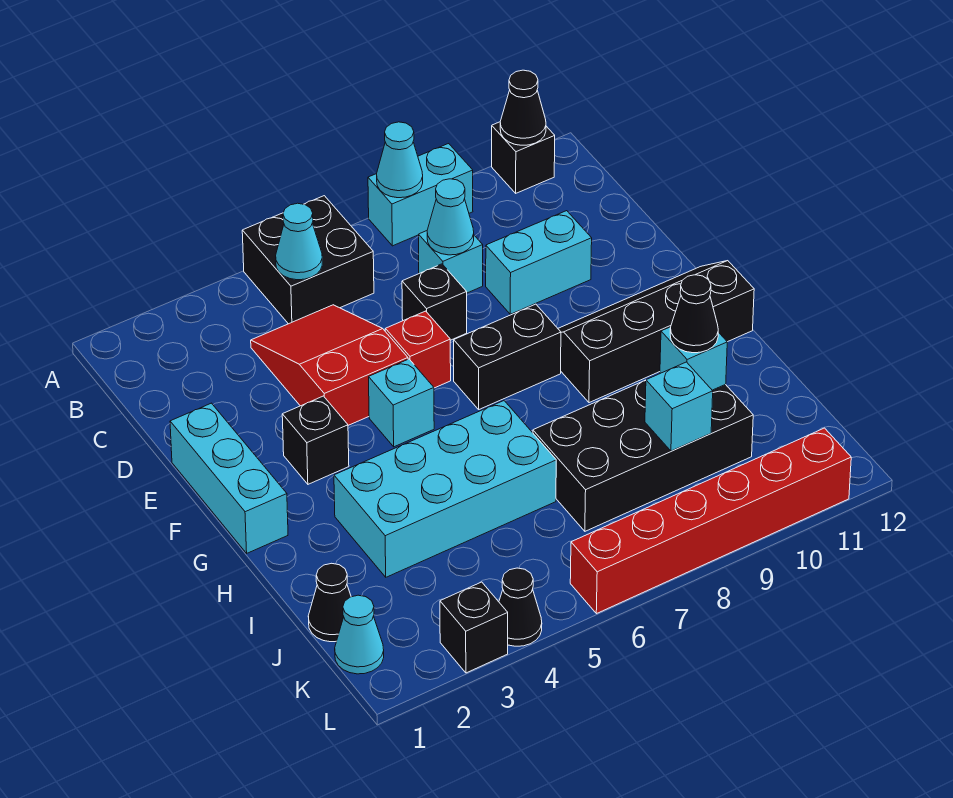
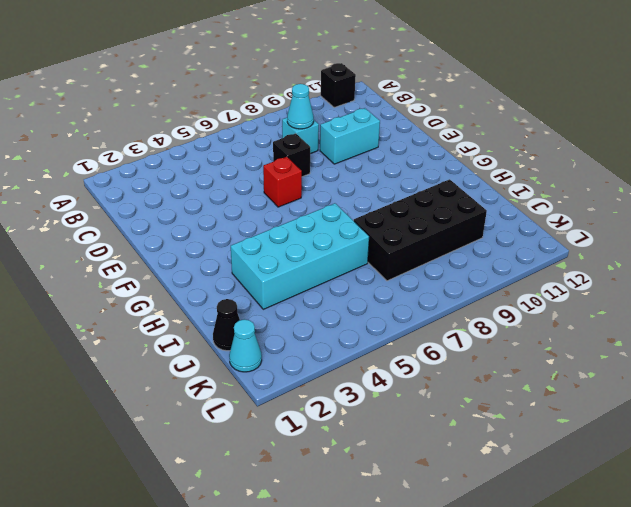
none -> black brick A5:B6 level 1
none -> cyan brick A8:A9 level 1
none -> red slope C4:E5 level 1 top E

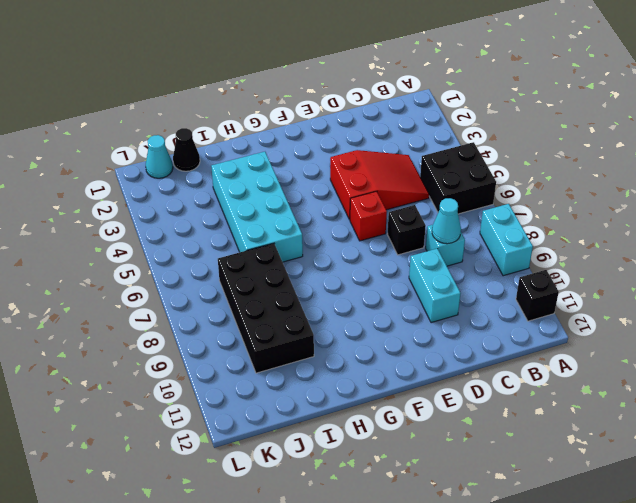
none -> cyan brick E1:G1 level 1
none -> black brick F3 level 1
none -> cyan brick F5 level 1

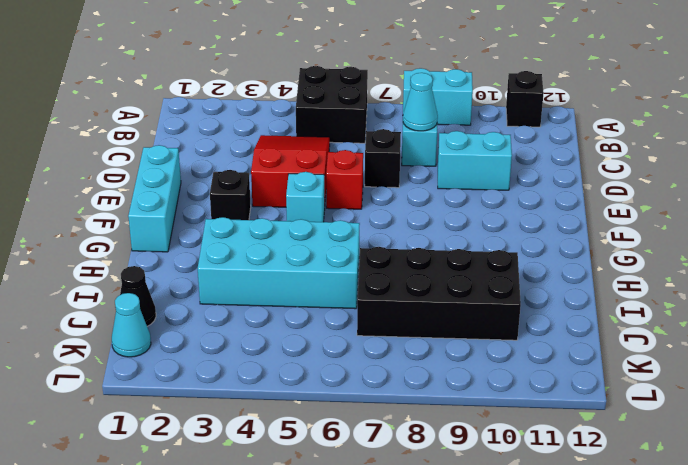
none -> black brick F7:F8 level 1
none -> black slope F9:G12 level 1 top G
none -> black brick L3 level 1

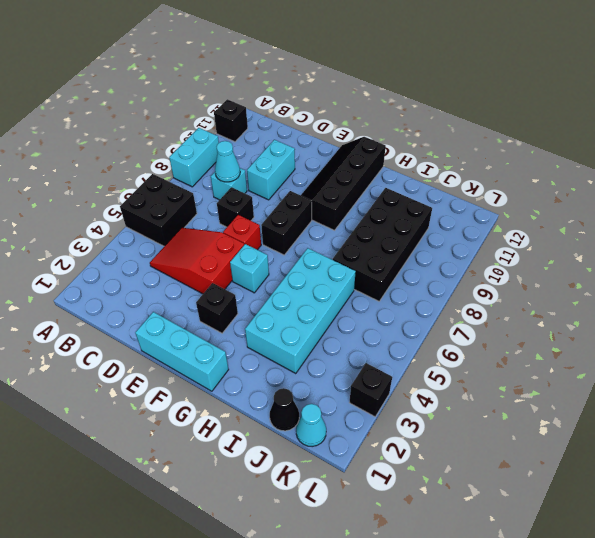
none -> black cone L4 level 1
none -> red brick L6:L11 level 1
none -> cyan cone A8 level 2

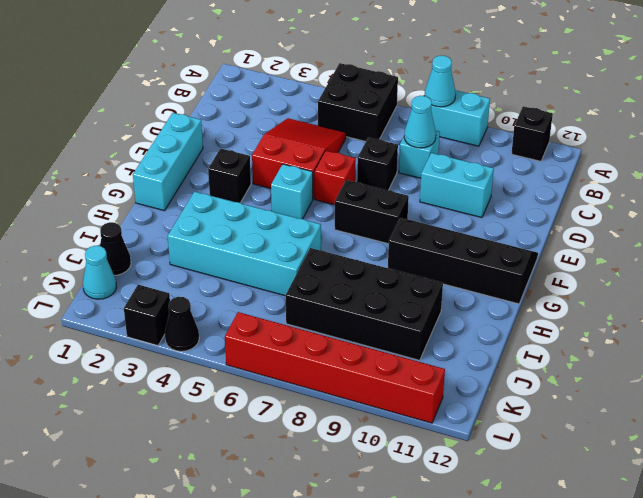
none -> black cone A11 level 2
none -> cyan cone B5 level 2
none -> cyan brick I10 level 2

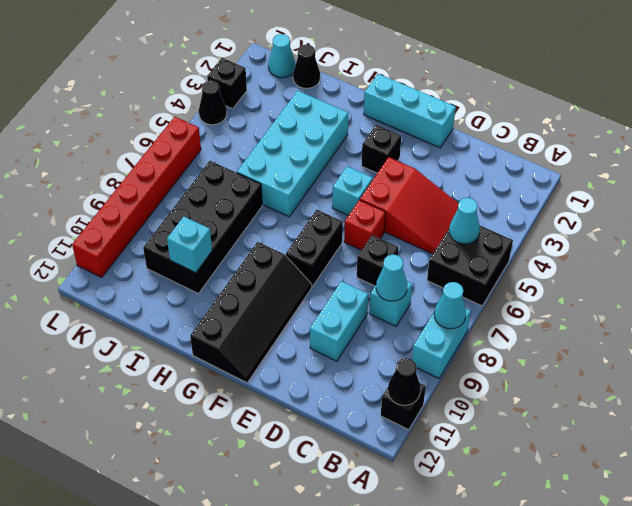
none -> cyan brick J9 level 2
none -> black cone I10 level 3

